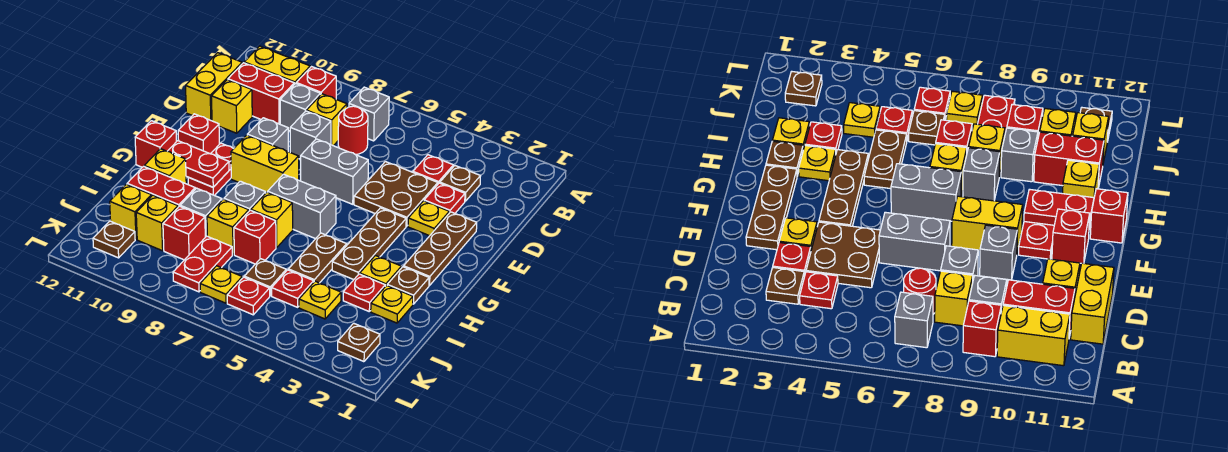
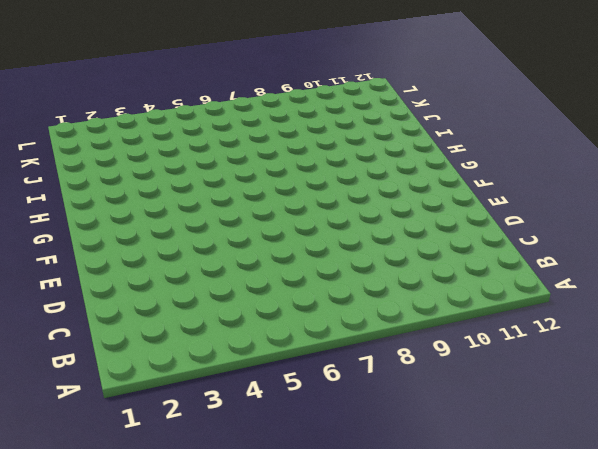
none -> grey brick B7 level 1
none -> red brick B9 level 1
none -> yellow brick B10:B11 level 1
none -> brown plate C3 level 1

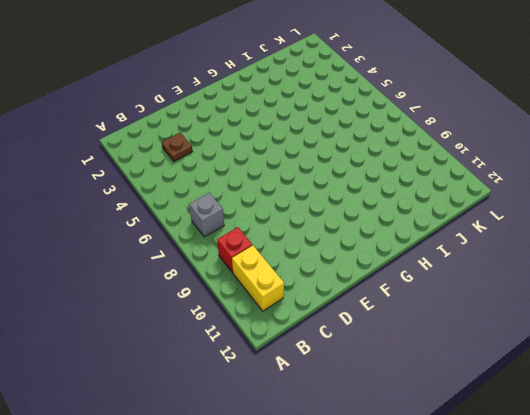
none -> red plate C4 level 1
none -> red round brick C7 level 1
none -> yellow brick C8 level 1
none -> grey brick C9 level 1

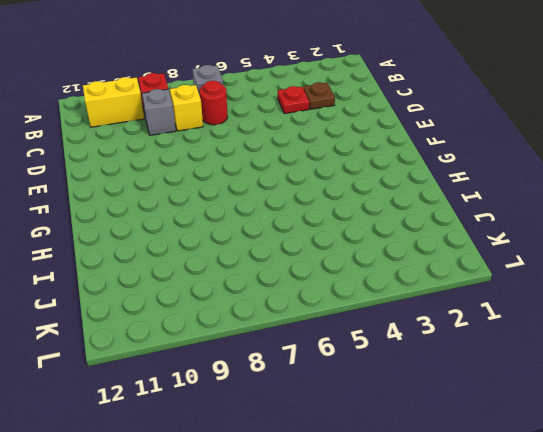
none -> red brick C10:C11 level 1
none -> yellow brick C12:D12 level 1
none -> red plate D3 level 1
none -> brown plate D4:E5 level 1

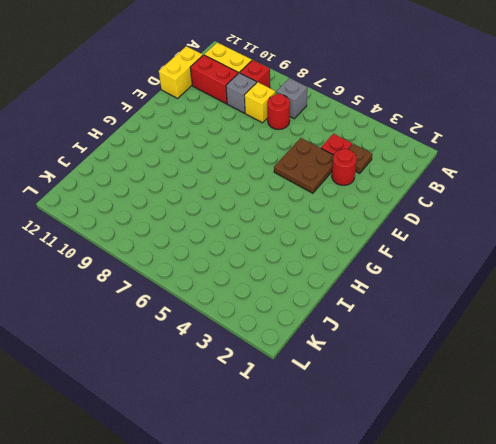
red round brick D3 level 1 -> red plate D3 level 1
none -> grey brick D8 level 1
none -> yellow brick D11 level 1
none -> brown plate E2:G2 level 1
none -> yellow plate E3 level 1

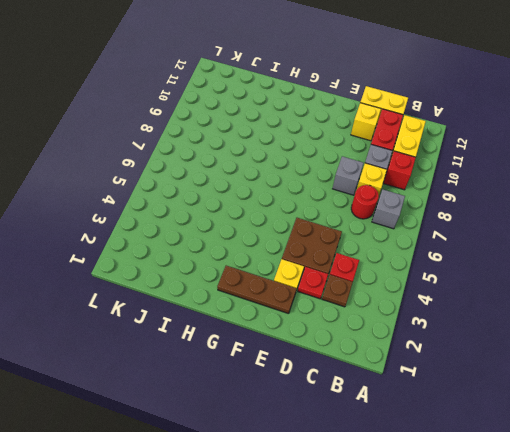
none -> grey brick E6:E7 level 1
none -> grey brick E9 level 1
none -> brown plate F4:H4 level 1
none -> yellow brick F8:F9 level 1

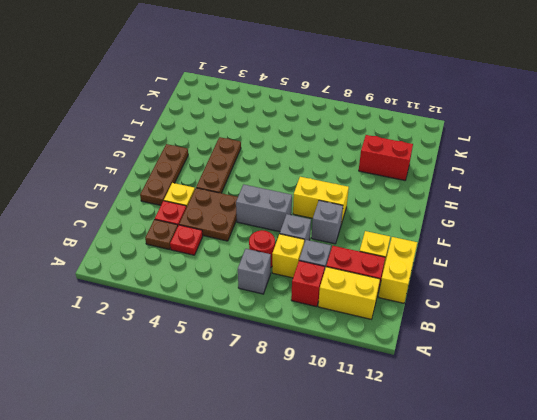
none -> red plate F10:G10 level 1
none -> red brick F11 level 1
none -> grey brick G6:G7 level 1
none -> red brick G12 level 1

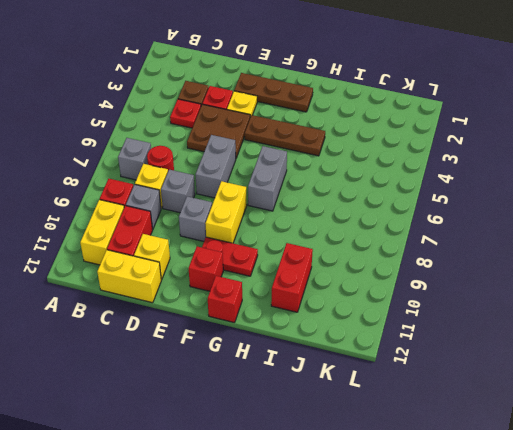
none -> brown plate H2 level 1
none -> yellow plate H3 level 1
none -> brown plate H5:I5 level 1
none -> yellow brick H7 level 1

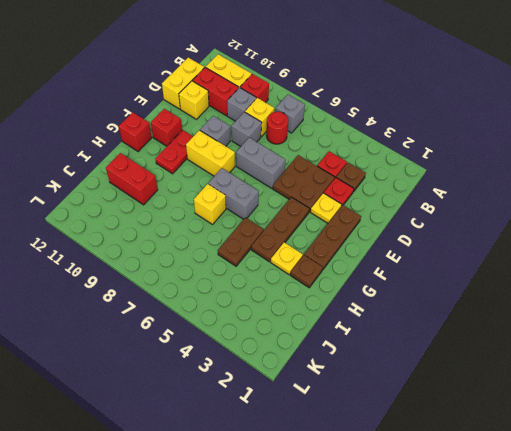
none -> grey brick H8 level 1
none -> yellow brick H11 level 1
none -> yellow plate I2 level 1
none -> red plate I3 level 1

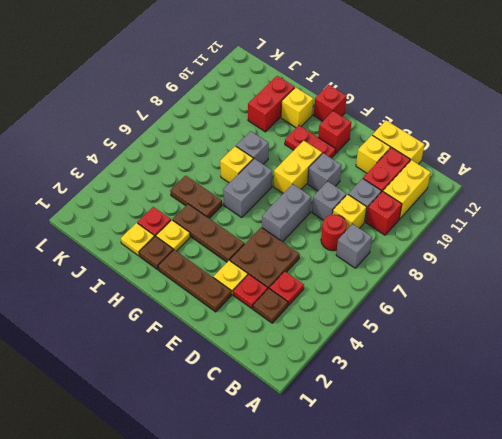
none -> red brick I7 level 1
none -> yellow brick I8 level 1
none -> grey brick I9 level 1
none -> yellow plate J4 level 1

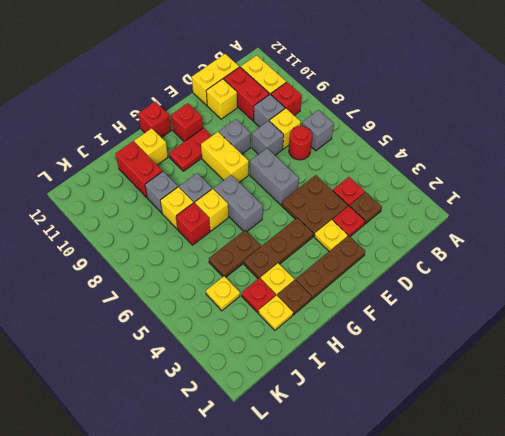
none -> red plate J5 level 1
none -> brown plate J6 level 1
none -> red plate J8:K8 level 1
none -> red brick J9 level 1

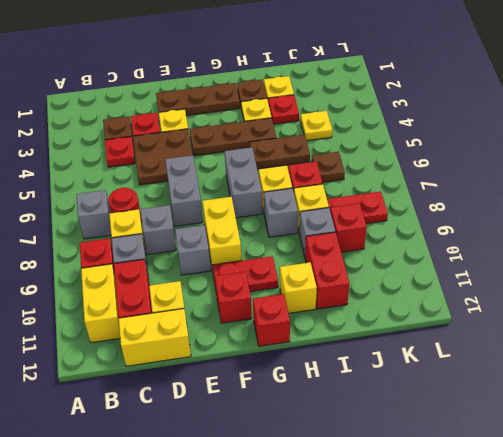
none -> red plate J5 level 1
none -> yellow brick J10 level 1
none -> yellow brick J11 level 1
none -> brown plate K2 level 1

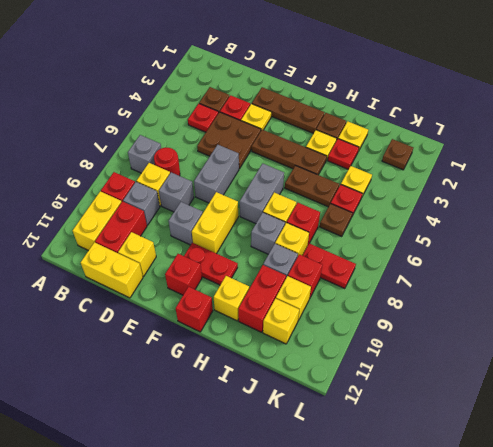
none -> red plate K6 level 1
none -> yellow plate K7 level 1
none -> brown plate K11 level 1
none -> red plate G10:G11 level 2

